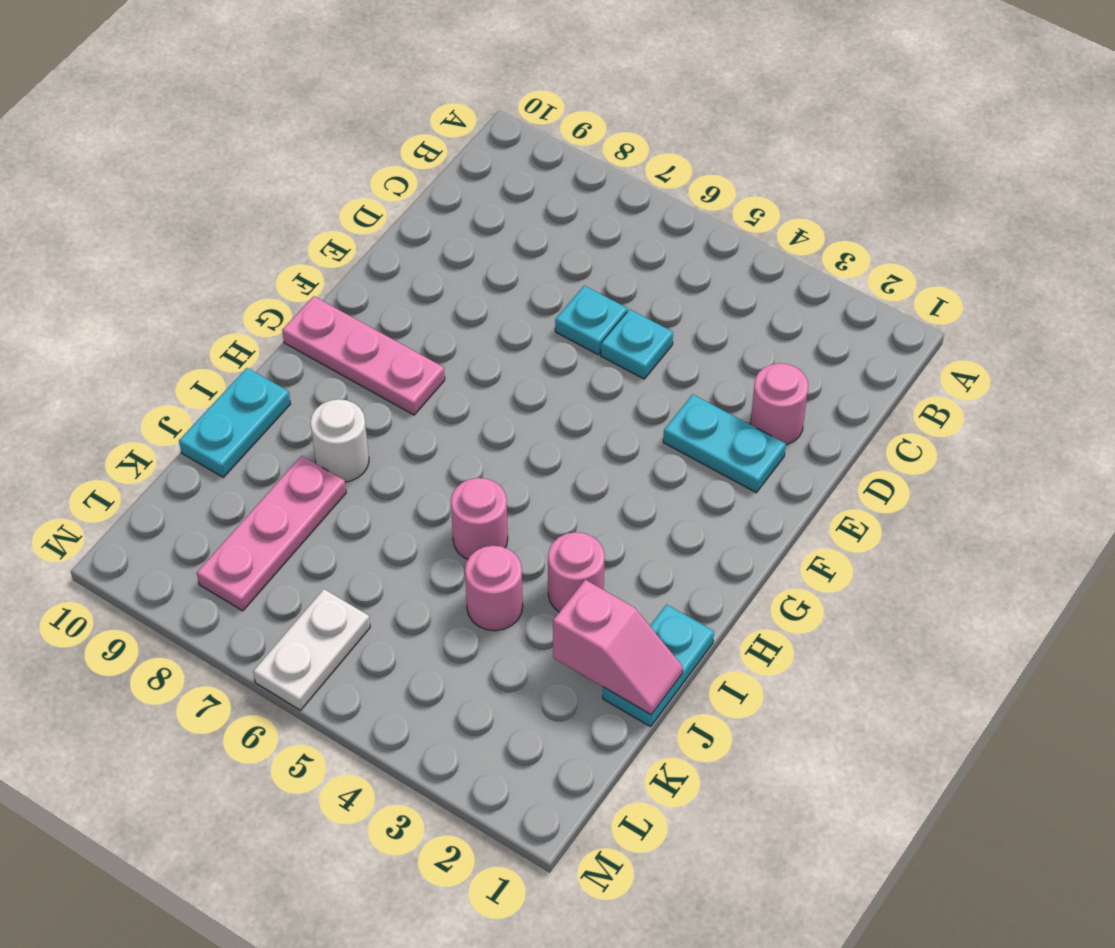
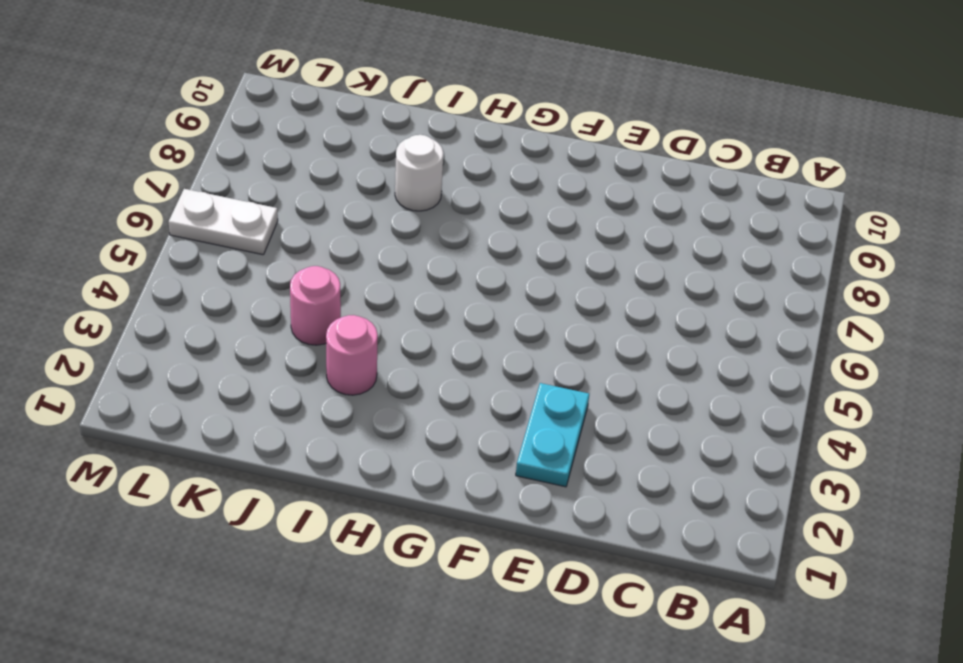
none -> pink round brick D2 level 1
none -> cyan plate D5 level 1
none -> cyan plate D6 level 1

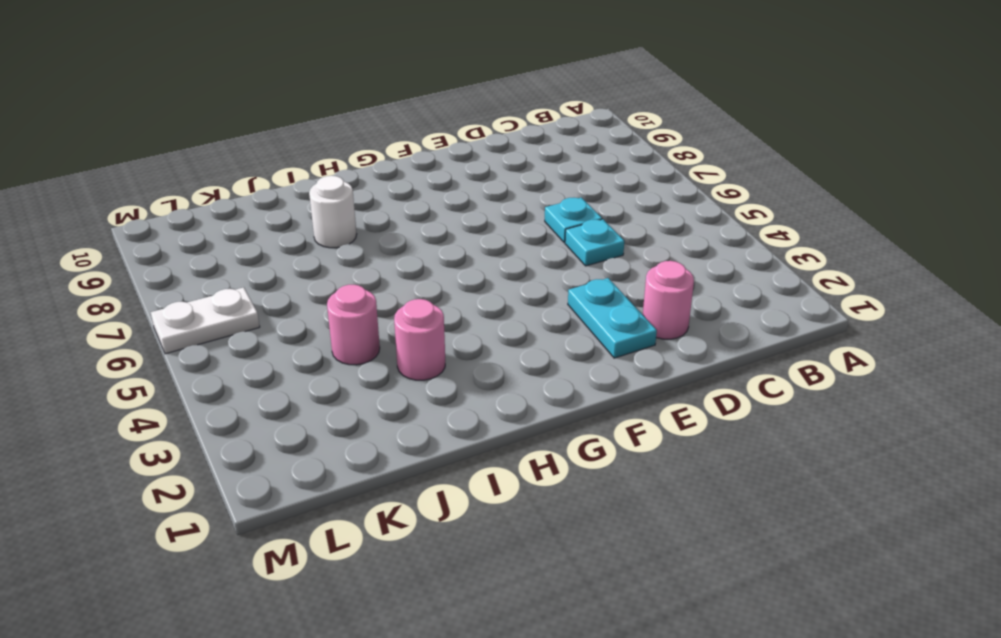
none -> pink plate G8:G10 level 1
none -> cyan plate I1:J1 level 1
none -> pink round brick I5 level 1

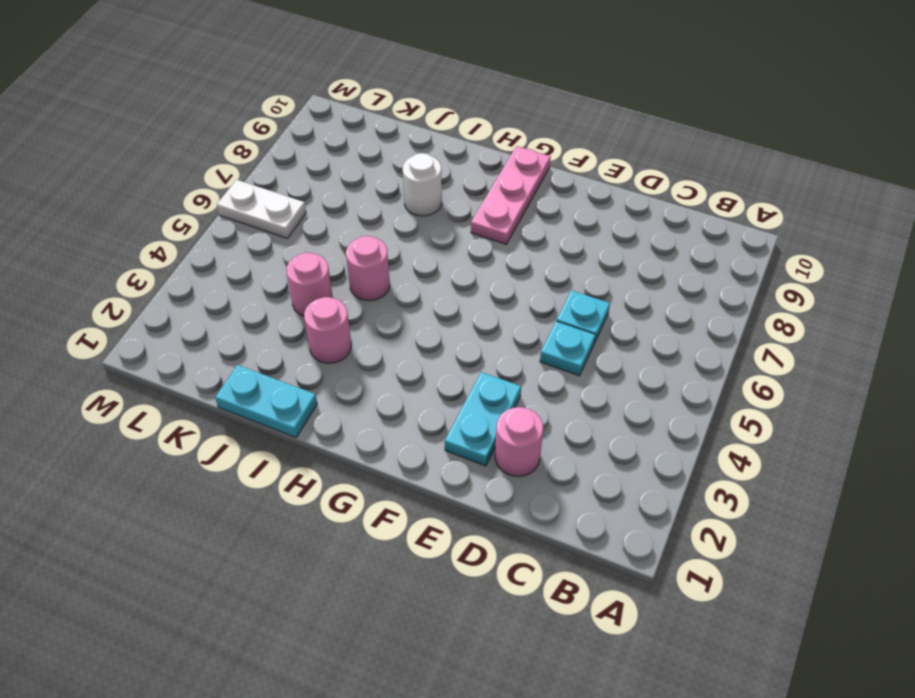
none -> cyan plate I10:J10 level 1
none -> pink plate J8:L8 level 1
none -> pink slope J1:J2 level 2 top 2

